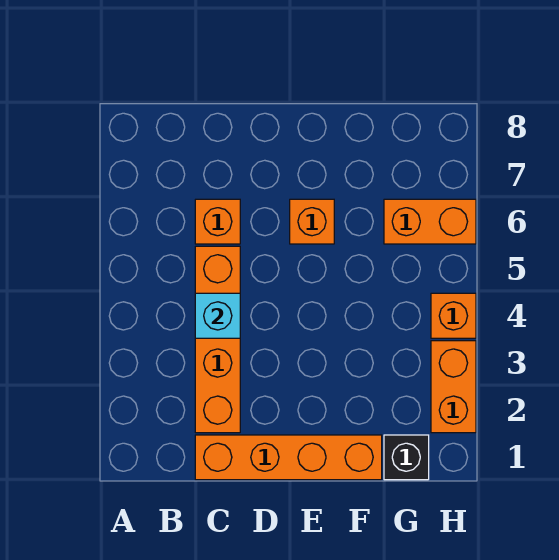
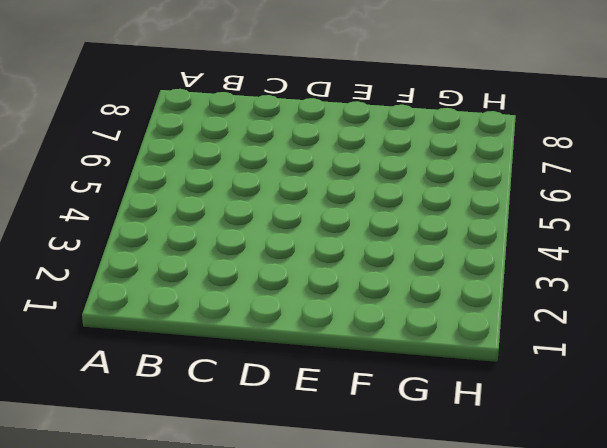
none -> orange brick C1:F1 level 1
none -> orange brick C2:C5 level 1

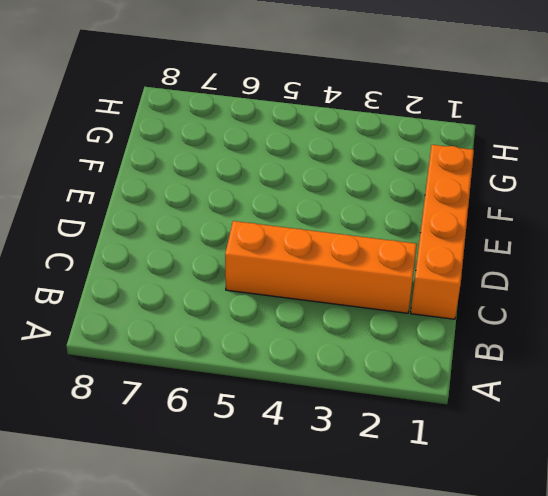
none -> orange brick C6 level 1
none -> orange brick E6 level 1

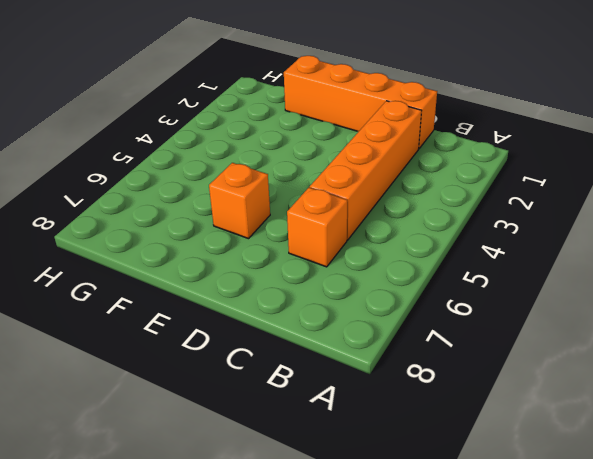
none -> black brick G1 level 1
none -> orange brick G6:H6 level 1

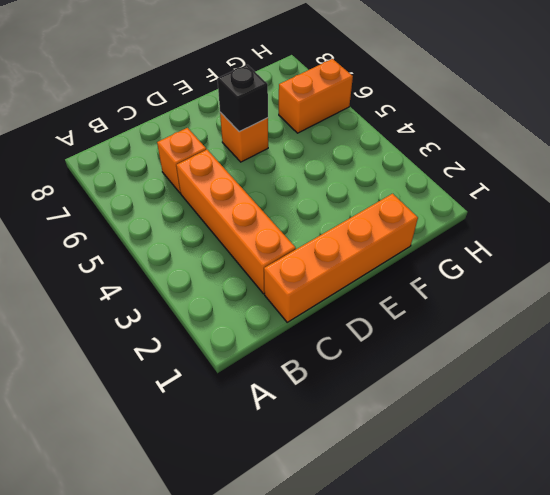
black brick E6 level 2 -> black brick G1 level 1
none -> orange brick H2:H3 level 1
none -> orange brick H4 level 1

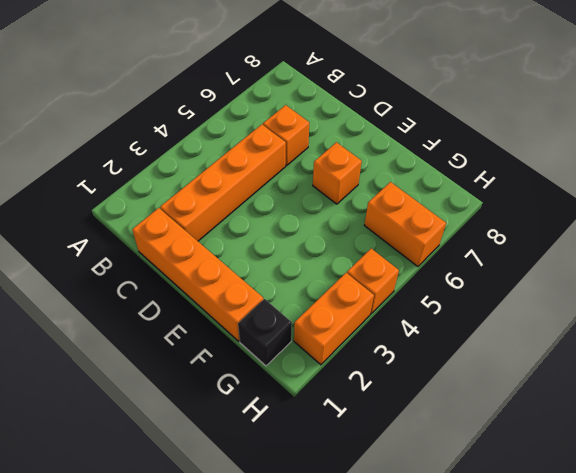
none -> cyan brick C4 level 2

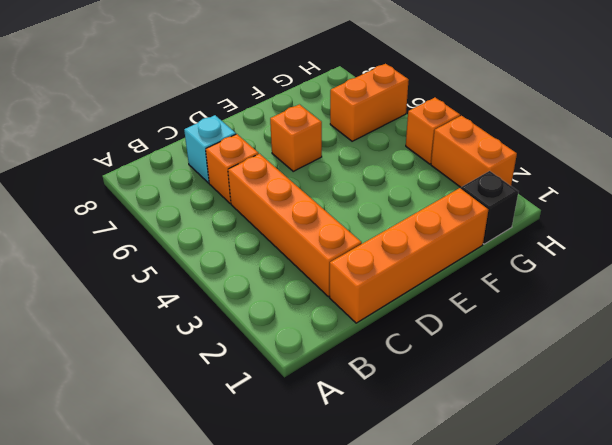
cyan brick C7 level 1 -> cyan brick C4 level 2

